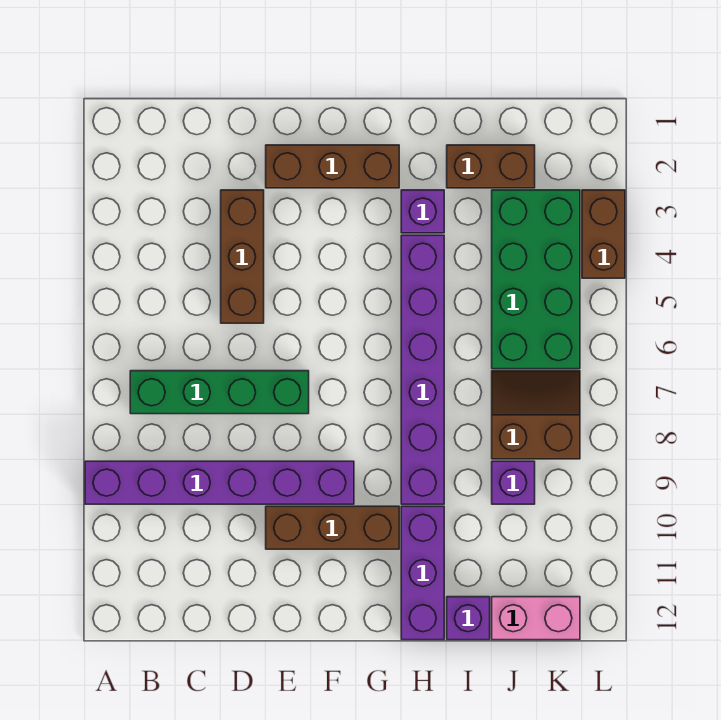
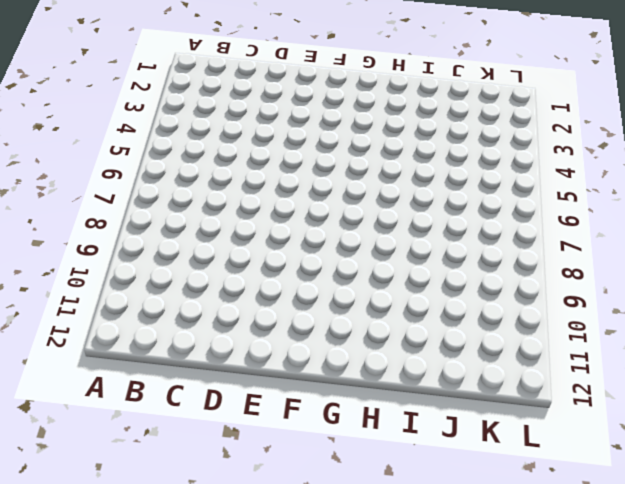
none -> purple brick A9:F9 level 1
none -> green brick B7:E7 level 1
none -> brown brick D3:D5 level 1

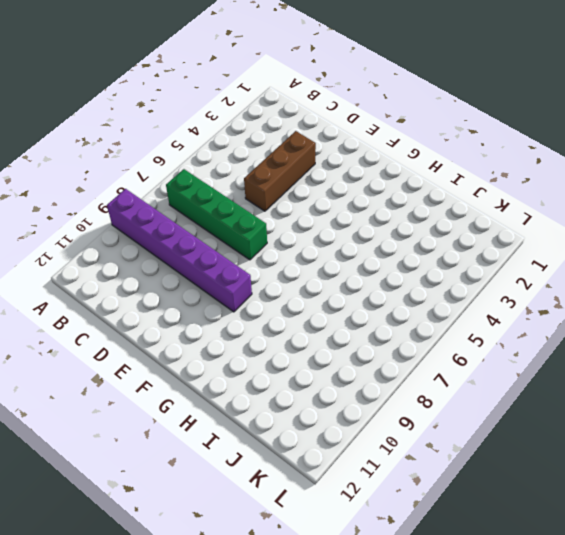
none -> brown brick E2:G2 level 1
none -> brown brick E10:G10 level 1
none -> purple brick H3 level 1

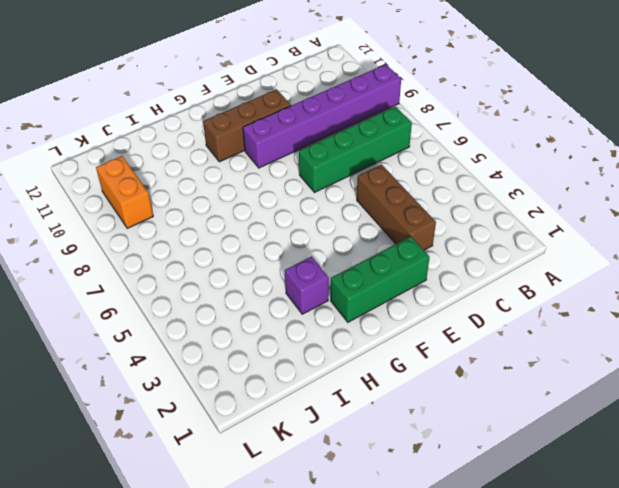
green brick E2:G2 level 1 -> brown brick E2:G2 level 1
orange brick K9:K10 level 1 -> none
none -> purple brick H4:H9 level 1
none -> purple brick H10:H12 level 1
none -> brown brick I2:J2 level 1

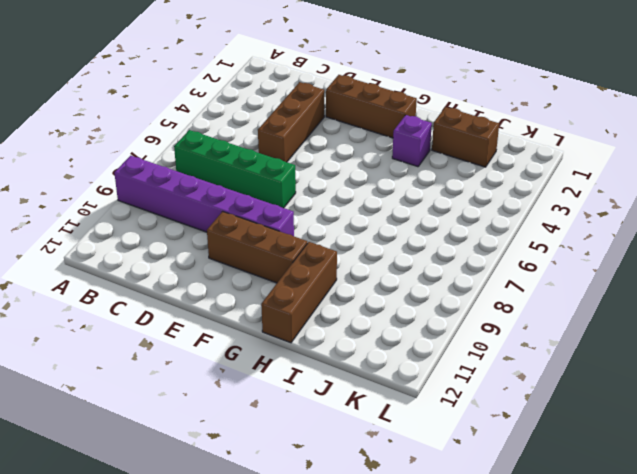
brown brick H10:H12 level 1 -> purple brick H10:H12 level 1
none -> purple brick H4:H9 level 1
none -> purple brick I12 level 1
none -> green brick J3:K6 level 1

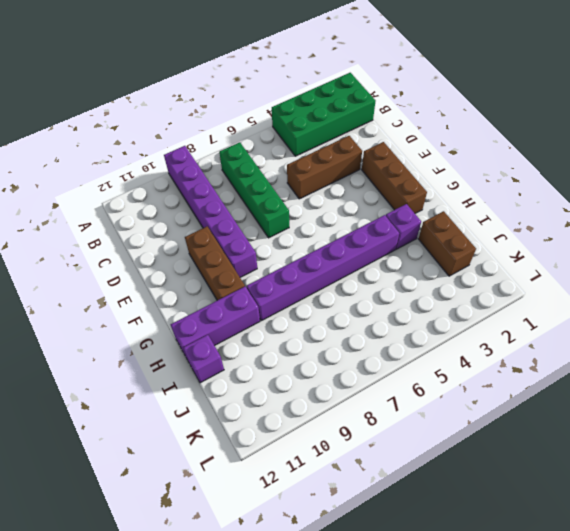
green brick A1:B4 level 1 -> green brick J3:K6 level 1
none -> brown slope J7:K8 level 1 top 8
none -> purple brick J9 level 1
none -> pink brick J12:K12 level 1

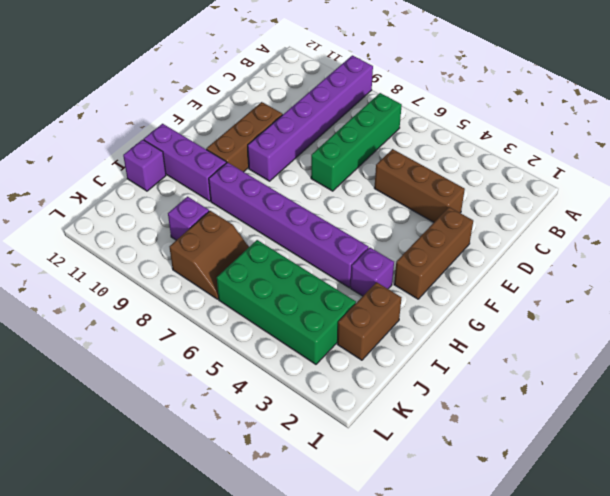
none -> pink brick J12:K12 level 1
none -> brown brick L3:L4 level 1

